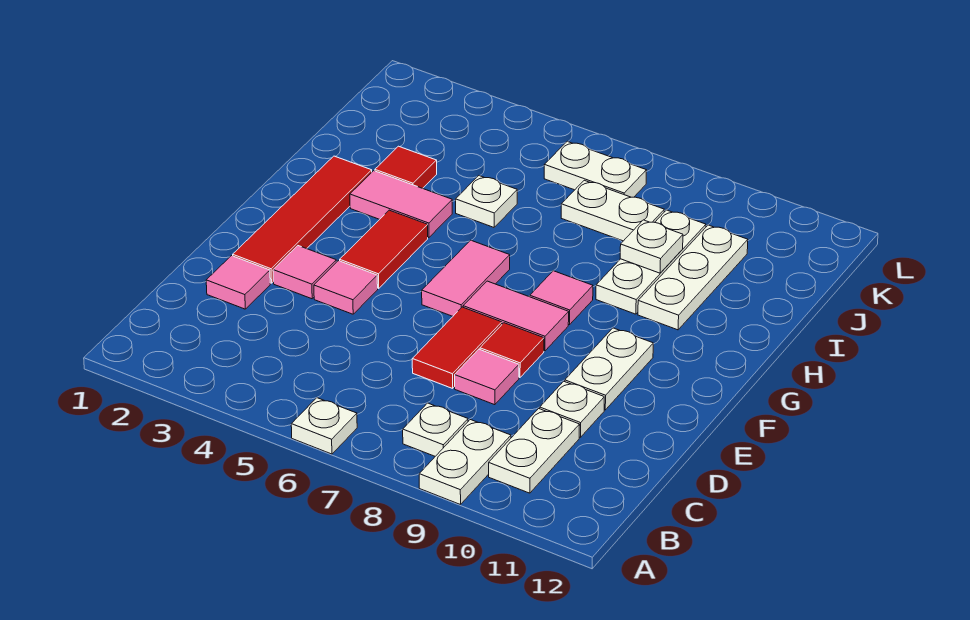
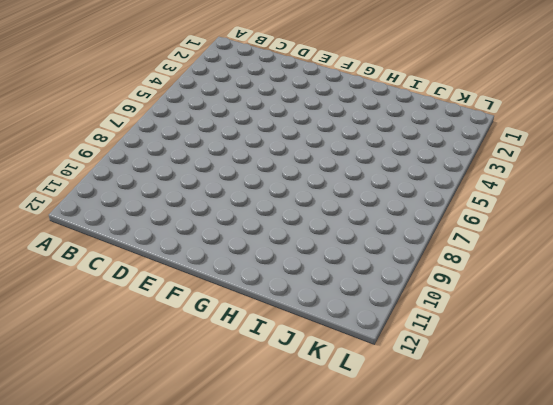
none -> white plate A6 level 1
none -> white plate A9:B9 level 1
none -> white plate B8 level 1

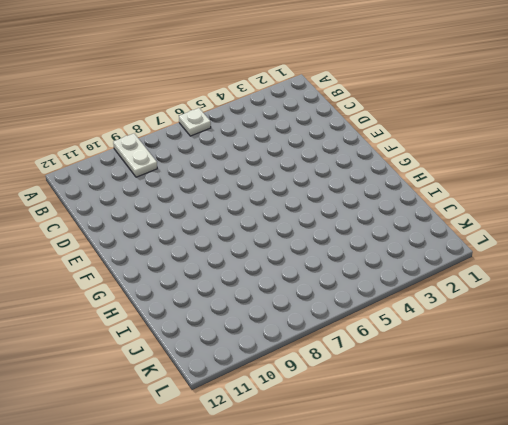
none -> white plate B8 level 1
none -> white plate B10:C10 level 1
none -> pink tile D2 level 1

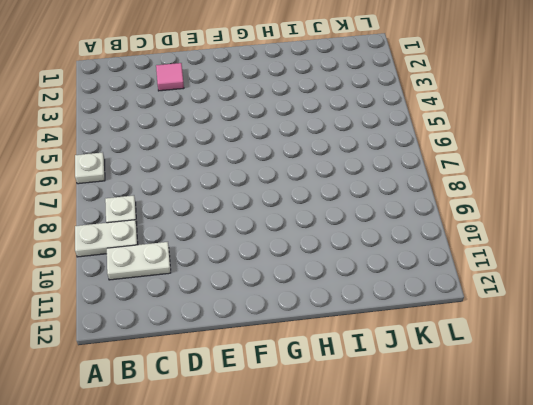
none -> red tile D7:E7 level 1
none -> pink tile D8 level 1
none -> white plate D10 level 1

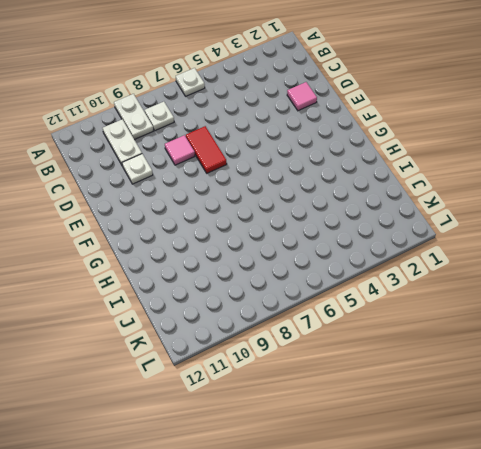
none -> red tile E2:H2 level 1
none -> pink tile E3 level 1
none -> pink tile E4 level 1

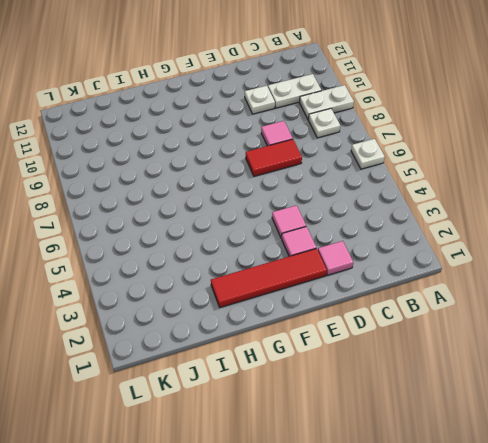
none -> red tile E8 level 1
none -> white plate E10:F10 level 1
none -> red tile F4:G4 level 1

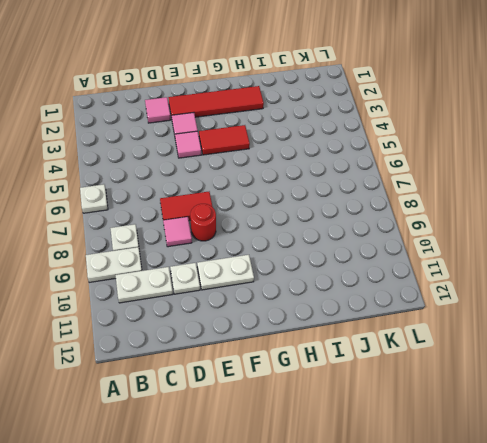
red round brick E8 level 1 -> red tile E8 level 1
none -> pink tile F6:G6 level 1
none -> pink tile F7:F8 level 1
none -> pink tile G8 level 1

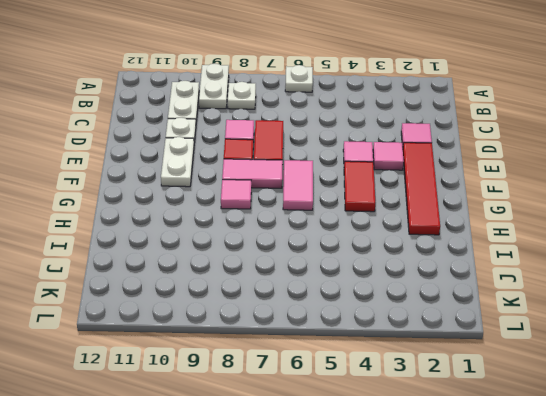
none -> pink tile H3:H4 level 1
none -> white plate H9:J9 level 1
none -> white plate H10:J10 level 1

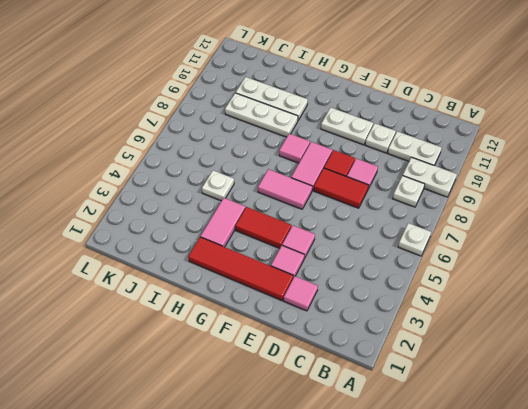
none -> red tile I3 level 1
none -> white plate J7:J8 level 1
none -> white plate K6:K7 level 1

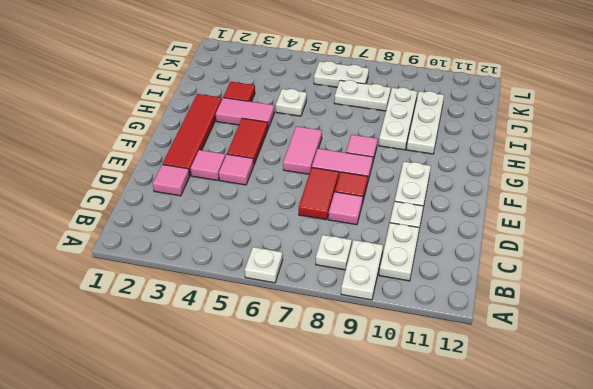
none -> white plate I9 level 2

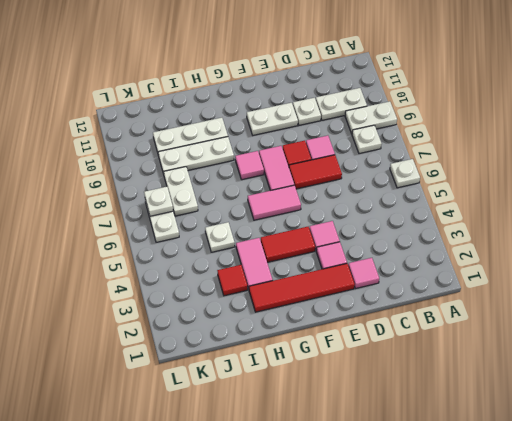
white plate K7 level 2 -> white plate I9 level 2

